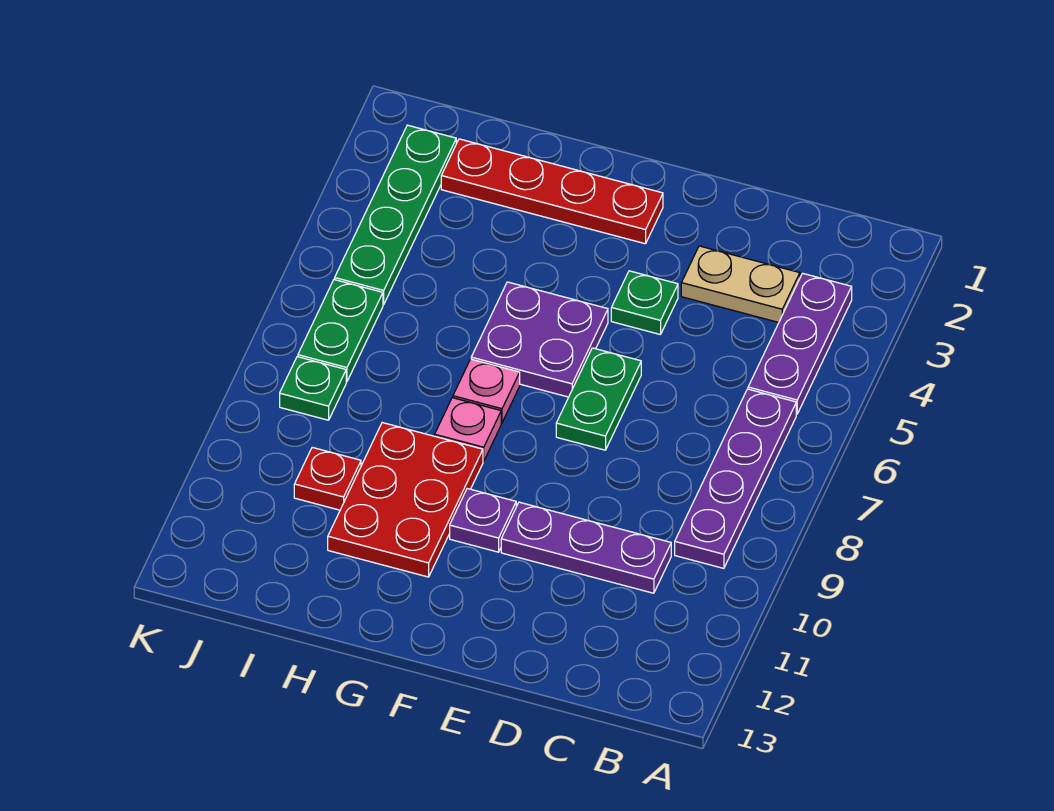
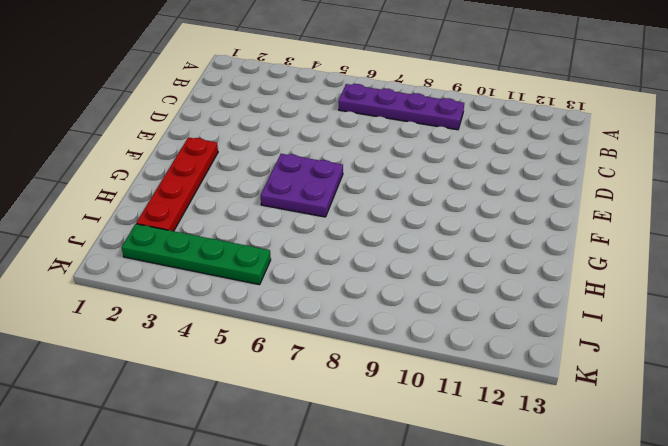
none -> purple plate B3:B5 level 1
none -> tan plate C3:D3 level 1
none -> purple plate C10:E10 level 1

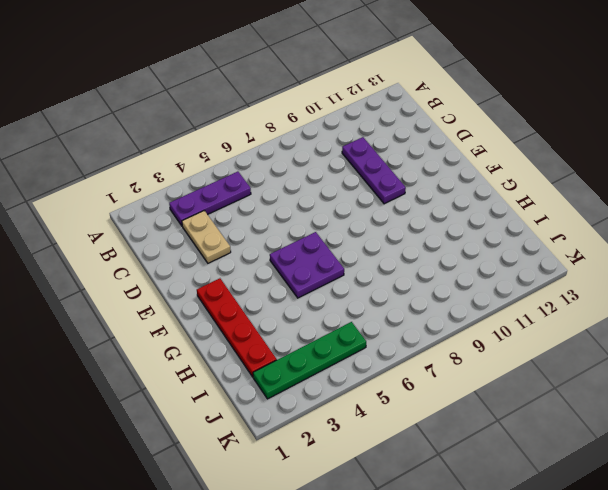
none -> purple plate B6:B9 level 1
none -> green plate E4 level 1
none -> green plate E6:E7 level 1

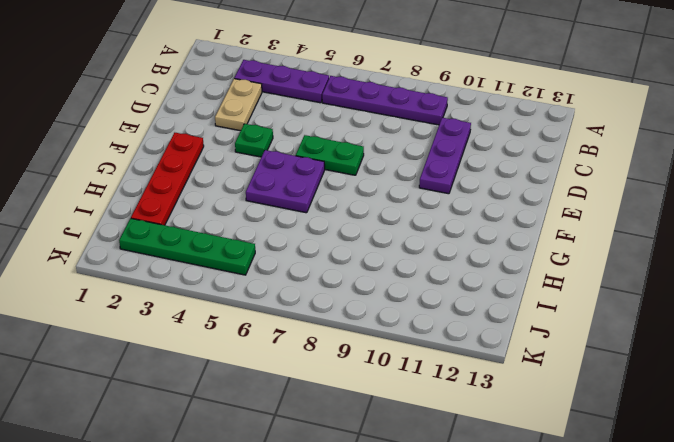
none -> purple plate F10 level 1
none -> pink plate G7 level 1
none -> pink plate G8 level 1

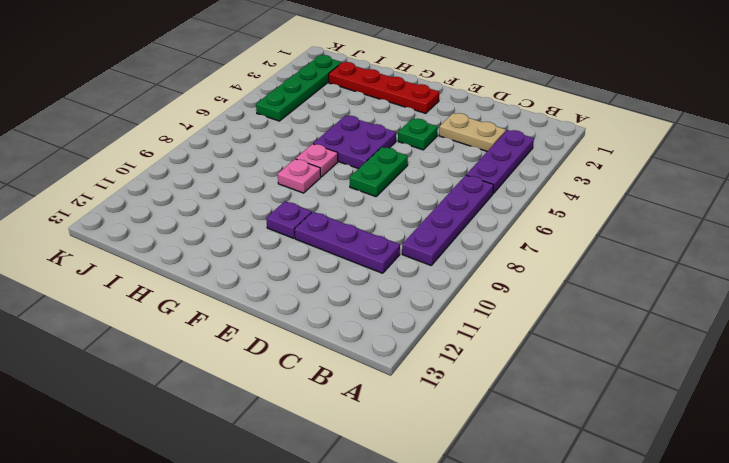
none -> red plate G9:H11 level 1
none -> red plate I10 level 1
none -> green plate J6:J7 level 1

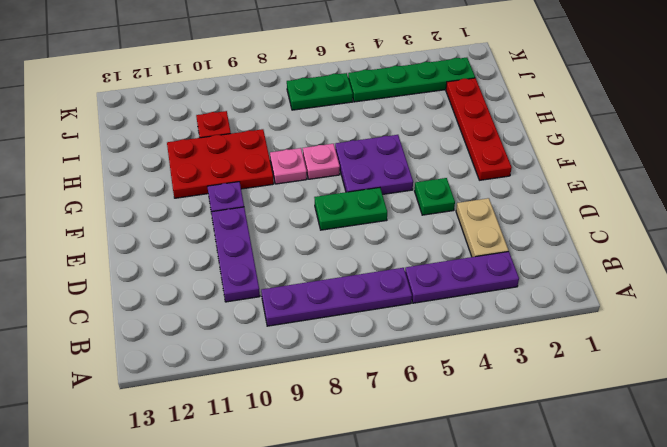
none -> green plate J8 level 1

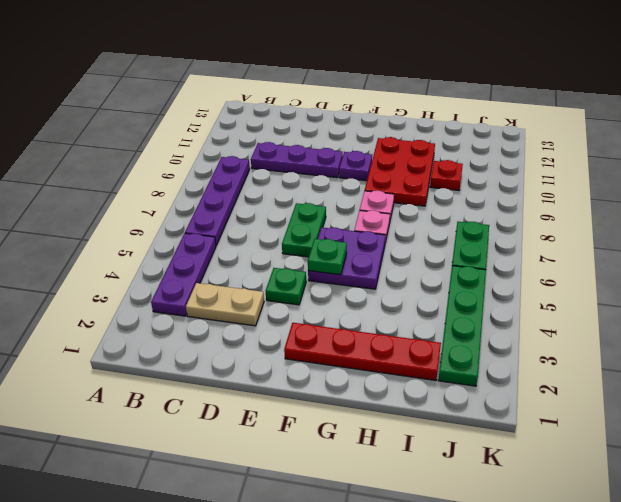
green plate F5 level 2 -> green plate J8 level 1

